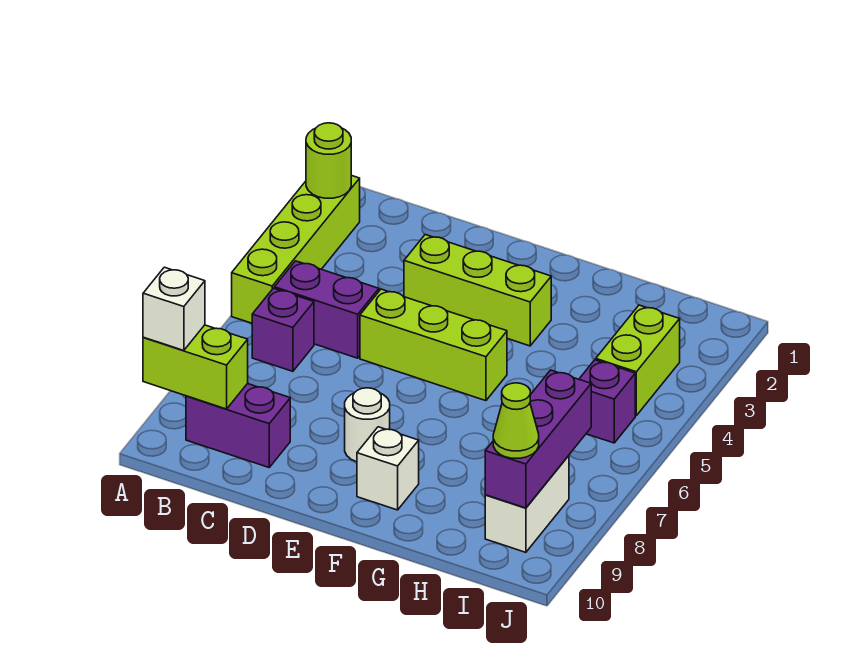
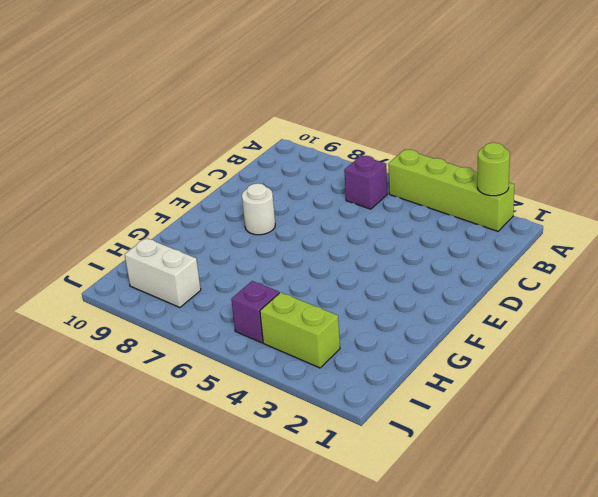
none -> purple brick B5:C5 level 1
none -> purple brick B9:C9 level 1
none -> lime brick D3:F3 level 1

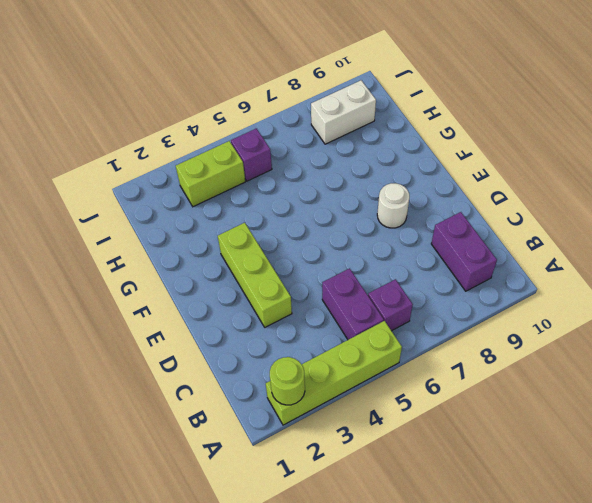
none -> lime brick D5:F5 level 1
none -> white brick F9 level 1
none -> lime brick A9:B9 level 2

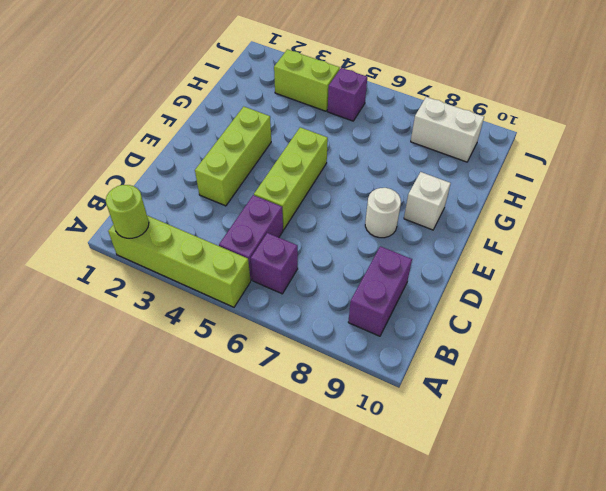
none -> lime brick A9:B9 level 2
none -> purple brick I7:I9 level 2
none -> white brick A9 level 3

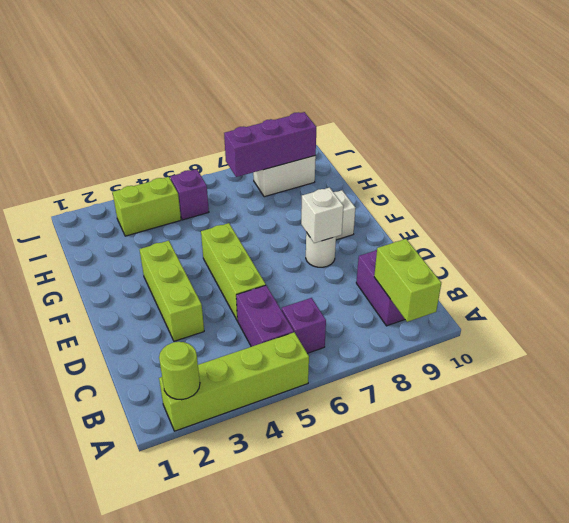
white brick E8 level 2 -> white brick A9 level 3
none -> lime cone I9 level 3

